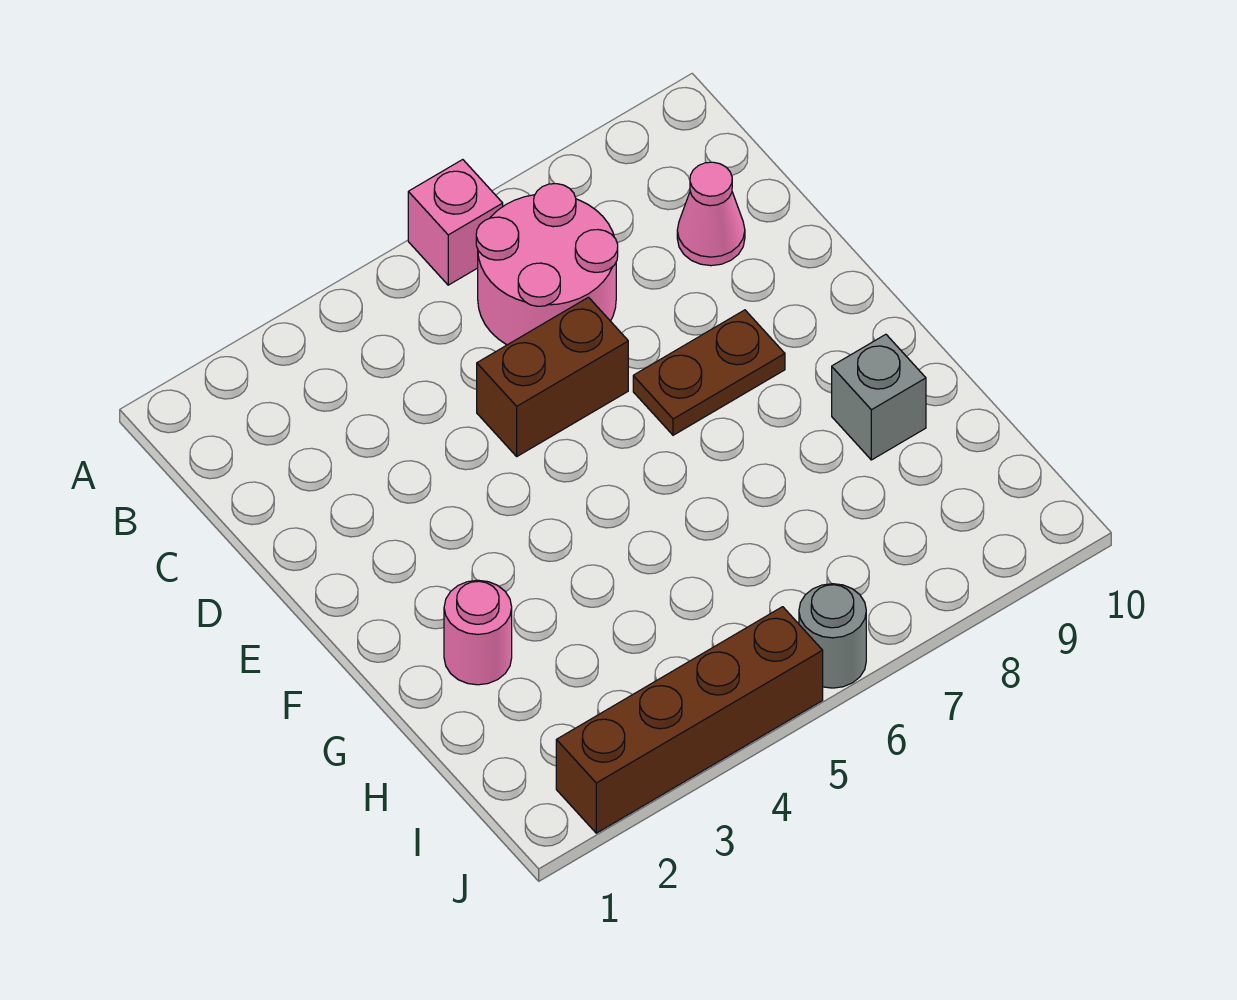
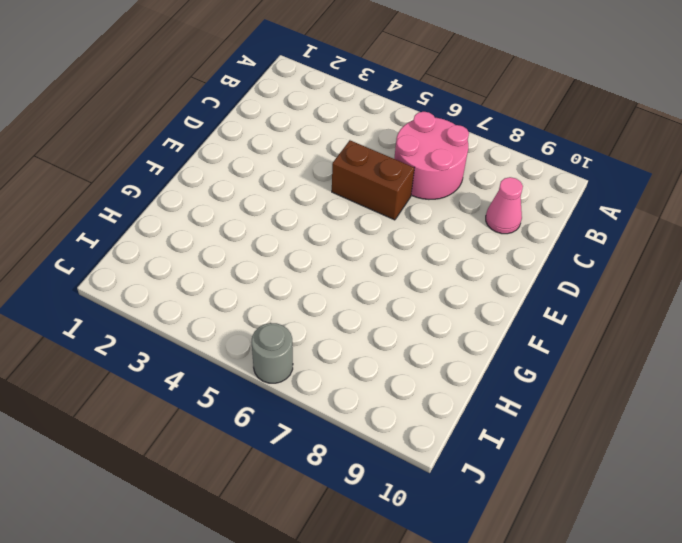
none -> pink brick A6 level 1
none -> brown plate E7:E8 level 1

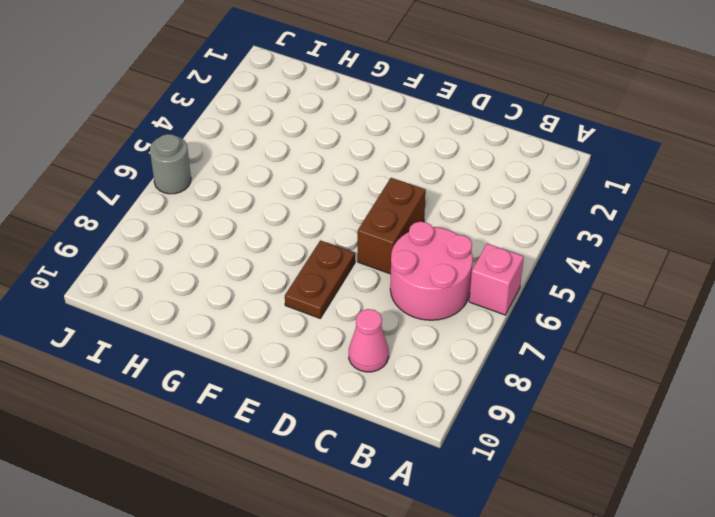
none -> pink round brick G2 level 1
none -> grey brick G9 level 1

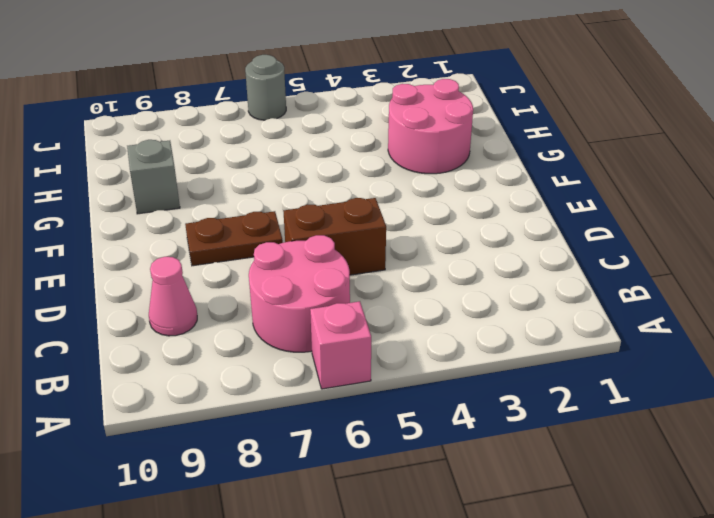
pink round brick G2:H3 level 1 -> pink round brick G2 level 1
none -> brown brick J2:J5 level 1

